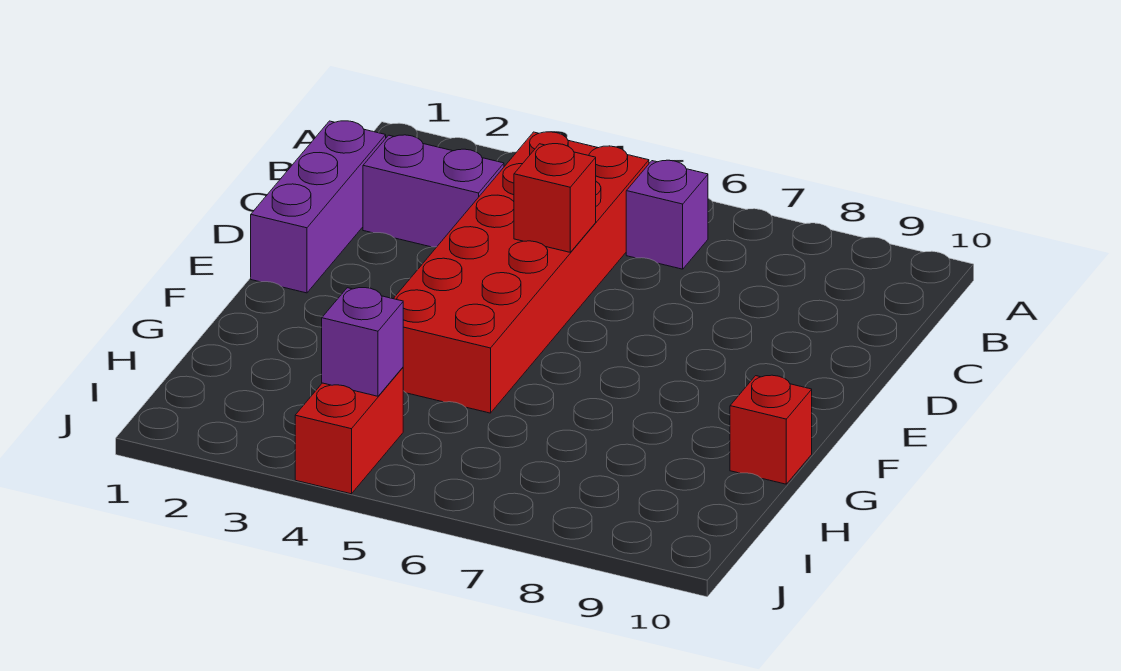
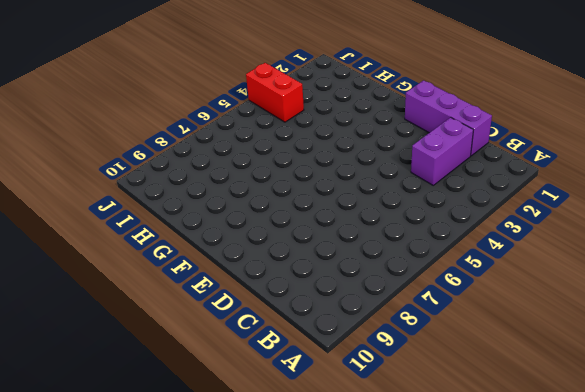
none -> red brick B4:G5 level 1
none -> purple brick B6 level 1

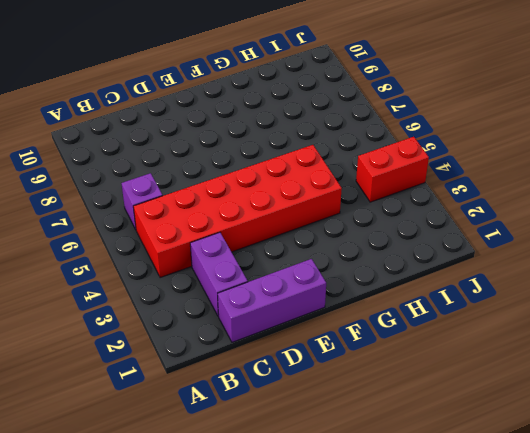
none -> red brick G10 level 1
none -> red brick D5 level 2

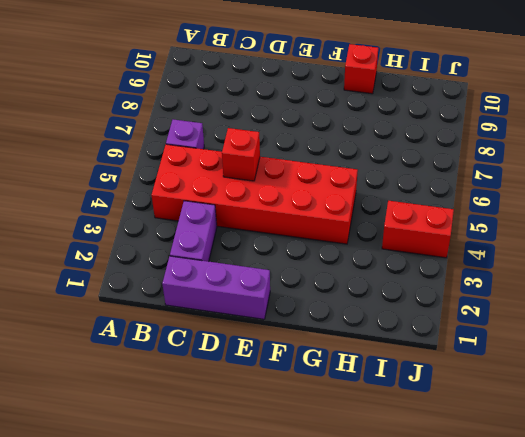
none -> purple brick I4 level 2

